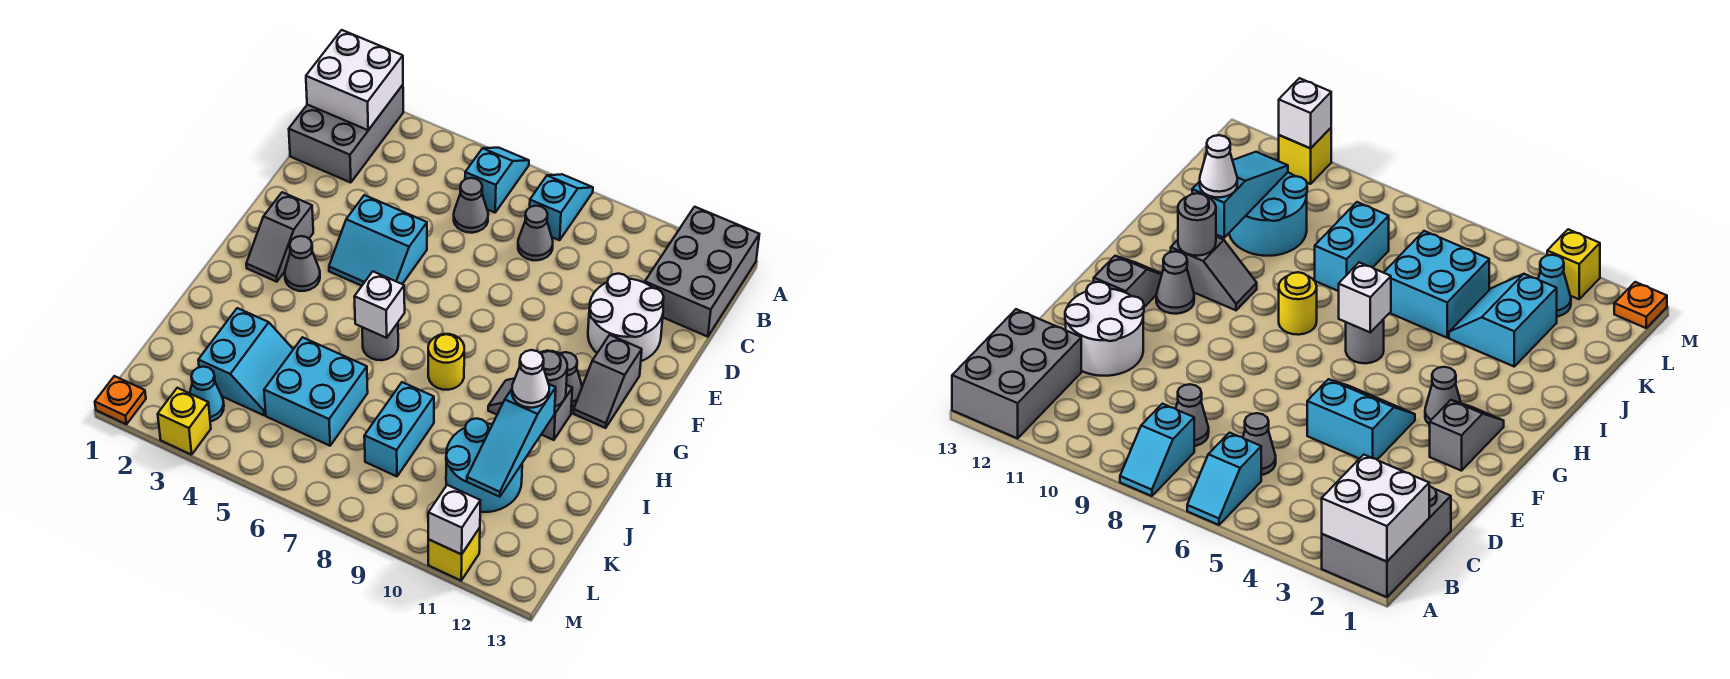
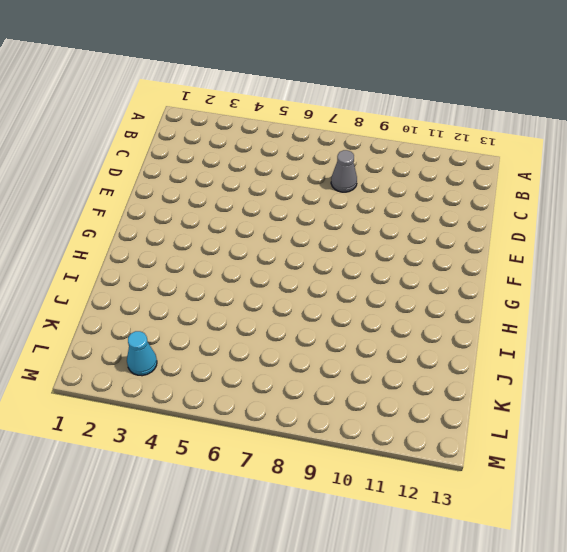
none -> grey brick A1:C2 level 1
none -> cyan slope A6:B6 level 1 top B
none -> cyan slope A8:B8 level 1 top B

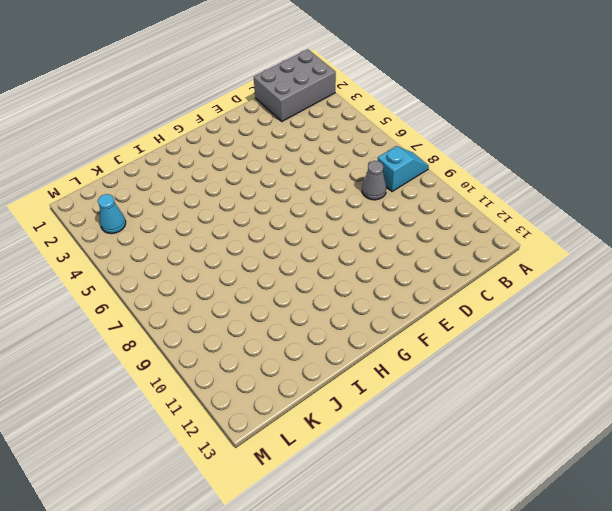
none -> cyan slope A6:B6 level 1 top B
none -> grey brick A12:C13 level 1
none -> grey cone C6 level 1

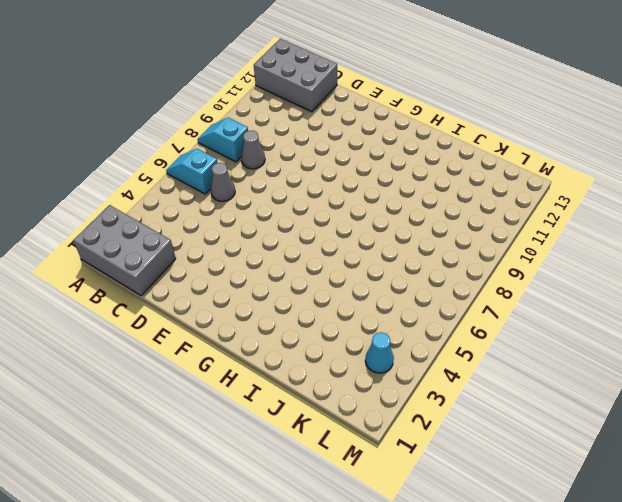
none -> white round brick D11:E12 level 1
none -> cyan slope E4:F5 level 1 top E
none -> grey slope F2:G2 level 1 top F

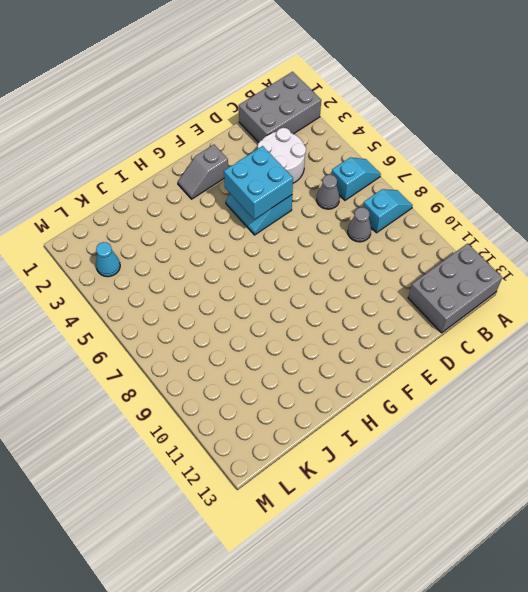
white round brick C3:D4 level 1 -> white round brick D11:E12 level 1
cyan brick E4:F5 level 2 -> cyan brick J5:K6 level 1
none -> grey slope F12:G12 level 1 top F
none -> grey cone G3 level 1
none -> grey cone G11 level 1

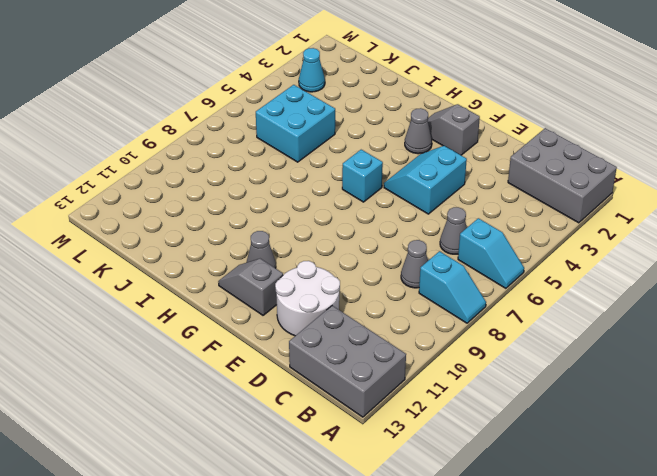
cyan brick G6 level 1 -> none
none -> grey round brick H6 level 1
none -> yellow round brick H8 level 1
none -> grey slope H10:H11 level 1 top 11

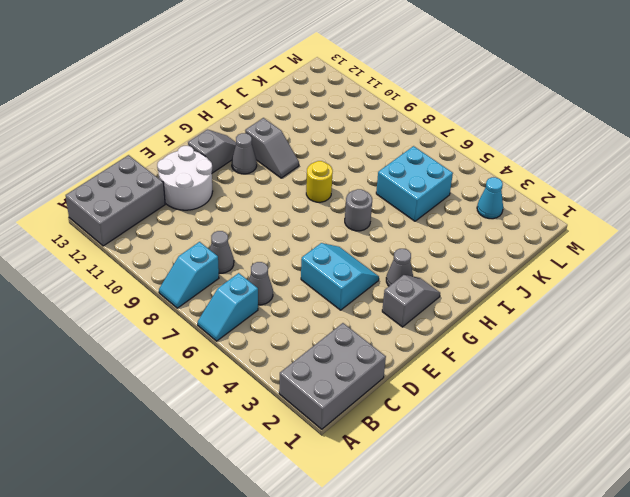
none -> cyan slope J3:K4 level 1 top 3
none -> cyan brick J8:K8 level 1
none -> cyan round brick J10:K11 level 1

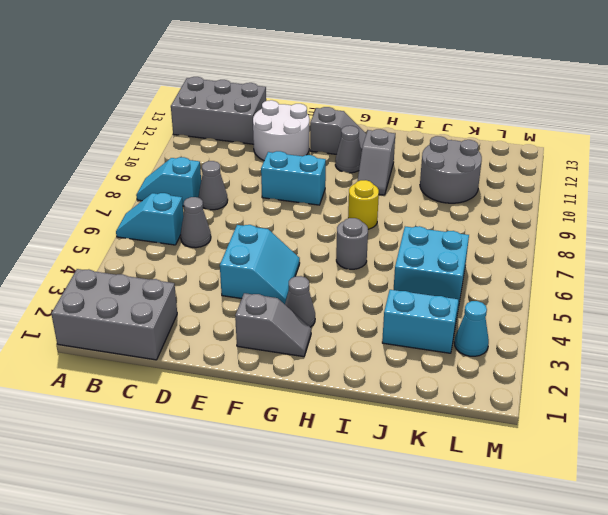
cyan brick E9:F9 level 1 -> cyan brick J8:K8 level 1
grey round brick J10:K11 level 1 -> cyan round brick J10:K11 level 1
none -> orange plate M1 level 1
none -> yellow brick M3 level 1
none -> yellow brick M11 level 1

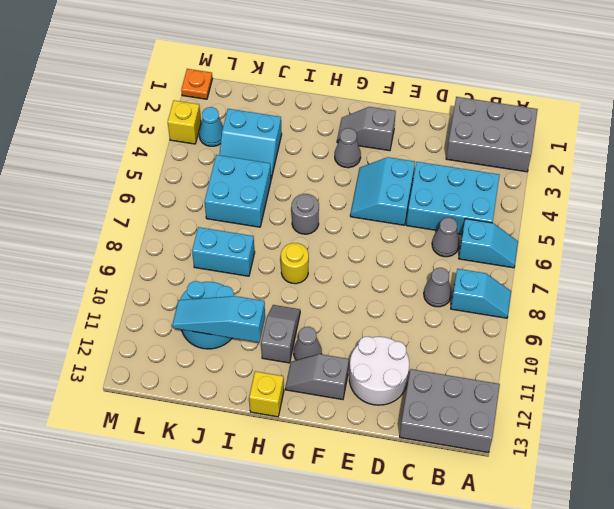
cyan brick B4:D5 level 1 -> none
yellow brick H13 level 1 -> yellow brick M11 level 1
none -> white brick A1:B2 level 2
none -> white brick H6 level 2
none -> grey round brick H11 level 2

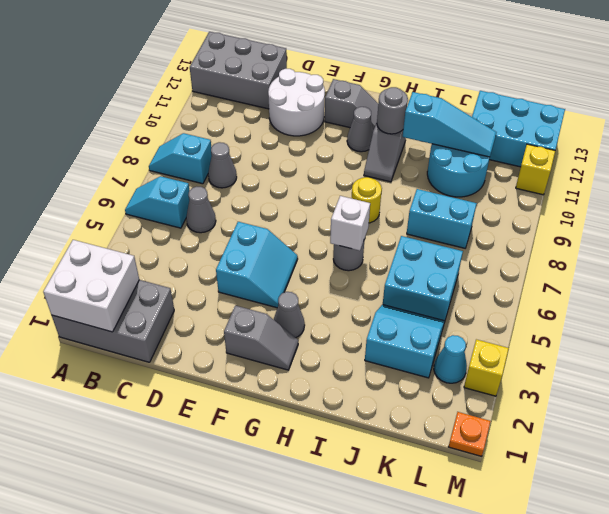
cyan brick K12:M13 level 1 -> none
none -> white brick M11 level 2
none -> white cone I11 level 3

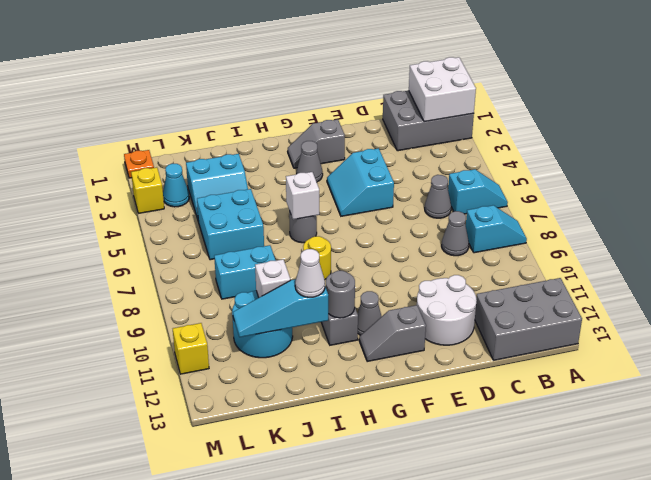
white brick J10 level 2 -> white brick M11 level 2

